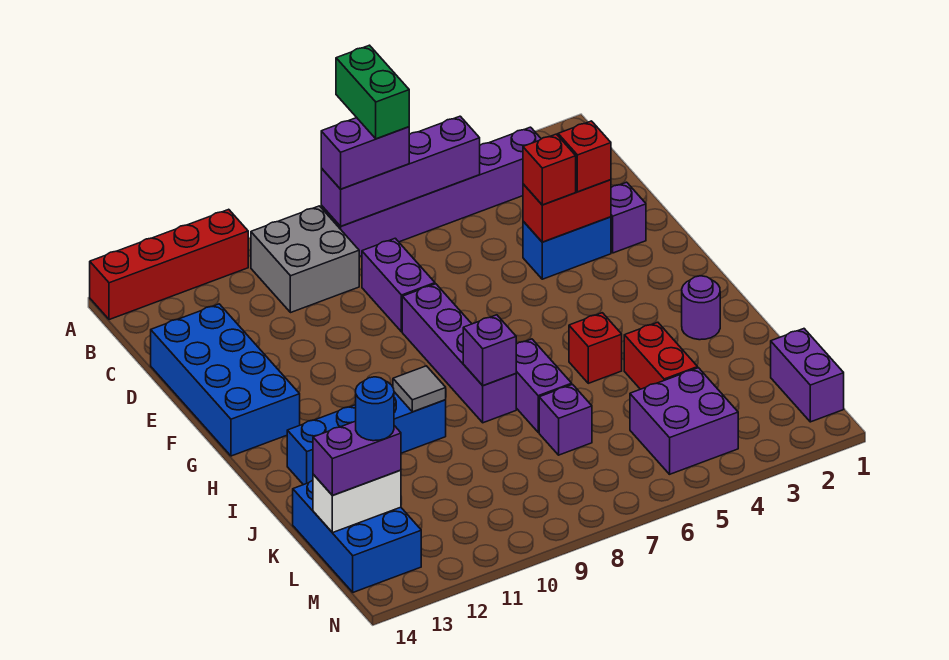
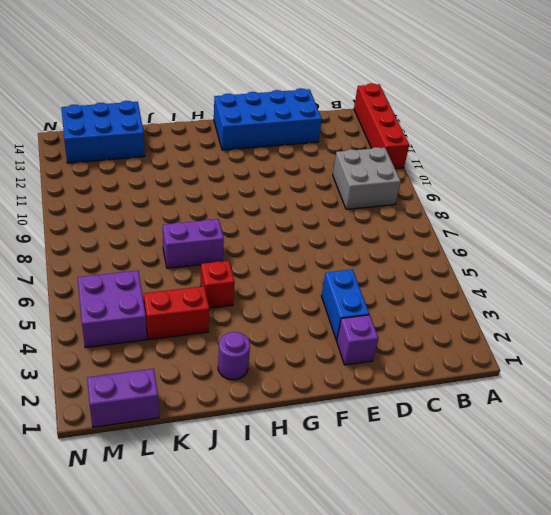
none -> purple brick B3:B8 level 1
none -> purple brick D8:E8 level 1
none -> purple brick F8:I8 level 1

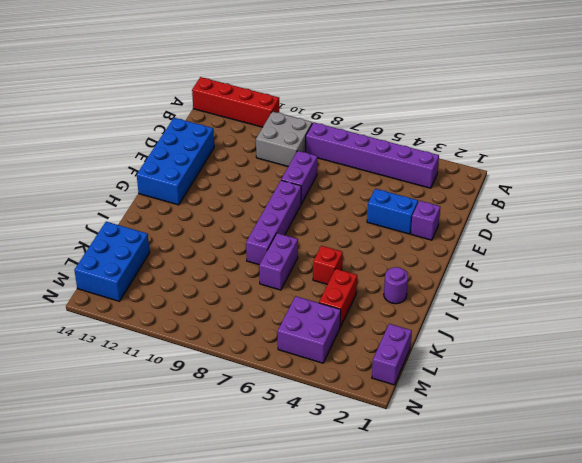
none -> blue brick I10:I13 level 1
none -> purple brick K7 level 1
none -> purple brick B5:B8 level 2

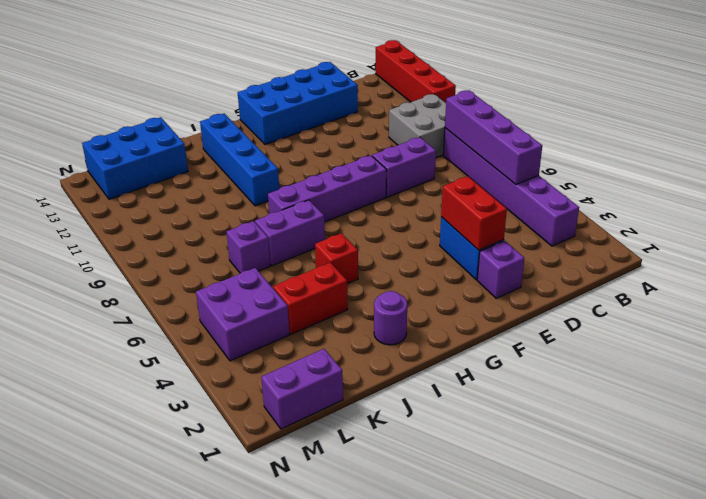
none -> purple brick I8 level 2
none -> grey tile I10 level 2
none -> white brick L13:L14 level 2

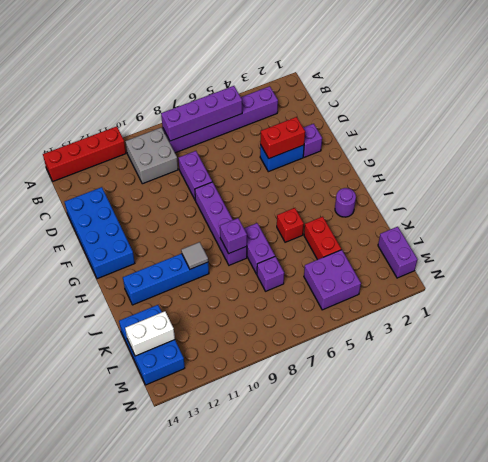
none -> purple brick B7:B8 level 3
none -> red brick E3 level 3
none -> red brick E4 level 3

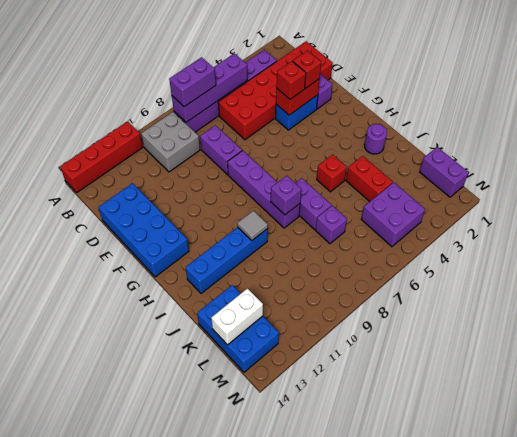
red brick C1:D6 level 1 -> none
none -> purple brick L13:L14 level 3
none -> green brick A7:B7 level 4
none -> blue round brick L13 level 4

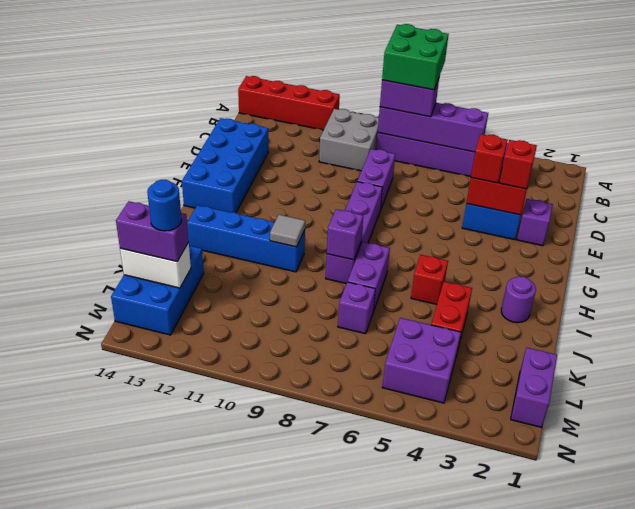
green brick A7:B8 level 4 -> green brick A7:B7 level 4

